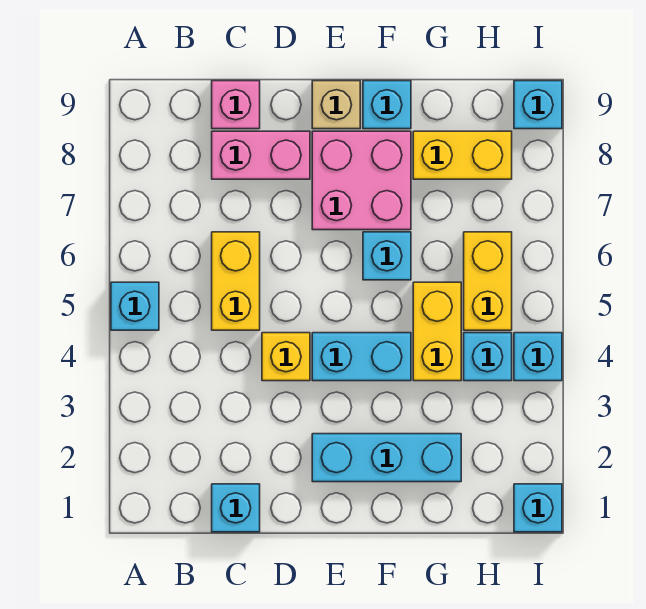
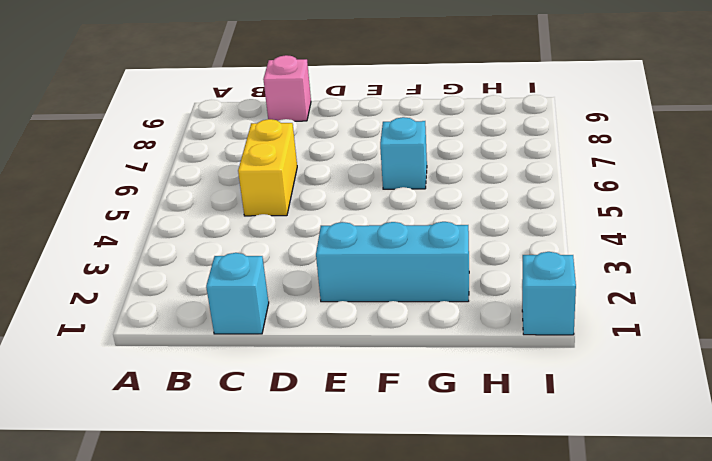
none -> cyan brick A5 level 1
none -> pink brick C8:D8 level 1
none -> yellow brick D4 level 1

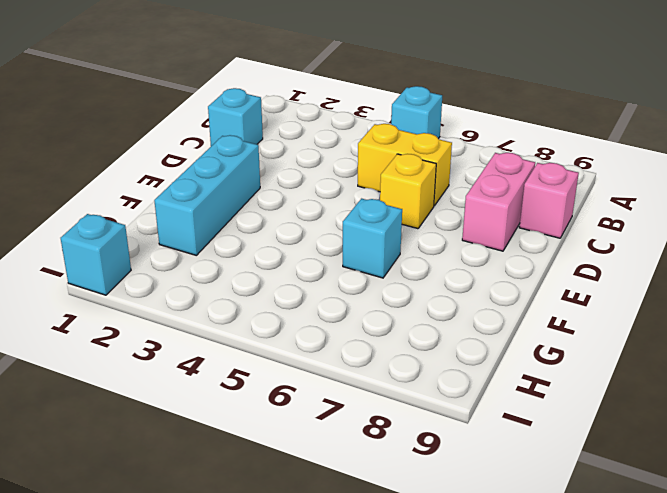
yellow brick D6 level 1 -> yellow brick D4 level 1
none -> cyan brick E4:F4 level 1
none -> pink brick E7:F8 level 1
none -> tan brick E9 level 1

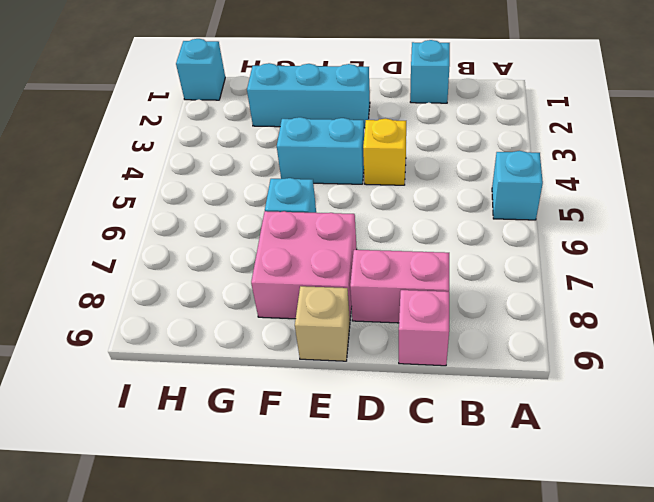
none -> yellow brick C5:C6 level 1
none -> cyan brick F9 level 1
none -> yellow brick G4:G5 level 1

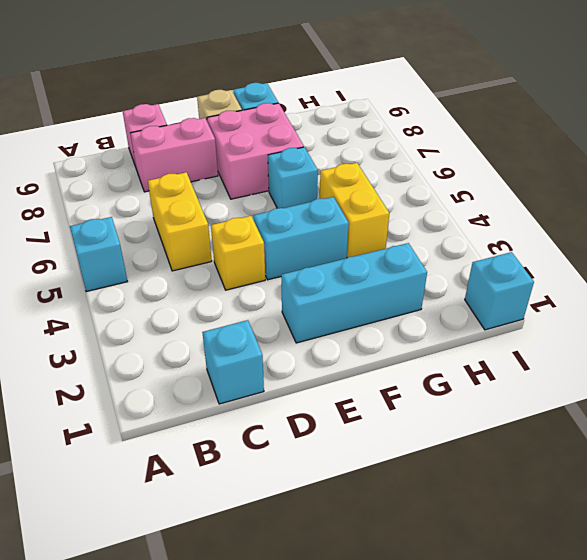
none -> yellow brick G8:H8 level 1
none -> cyan brick H4 level 1
none -> yellow brick H5:H6 level 1

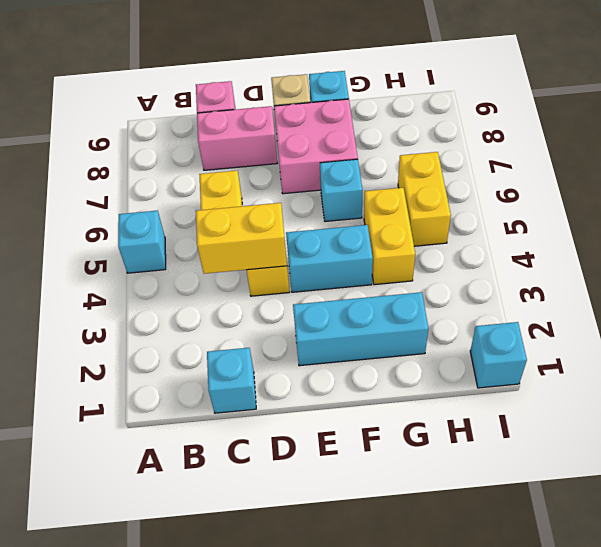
yellow brick C4:D4 level 2 -> yellow brick G8:H8 level 1
none -> cyan brick H4 level 1
none -> cyan brick I4 level 1
none -> cyan brick I9 level 1

